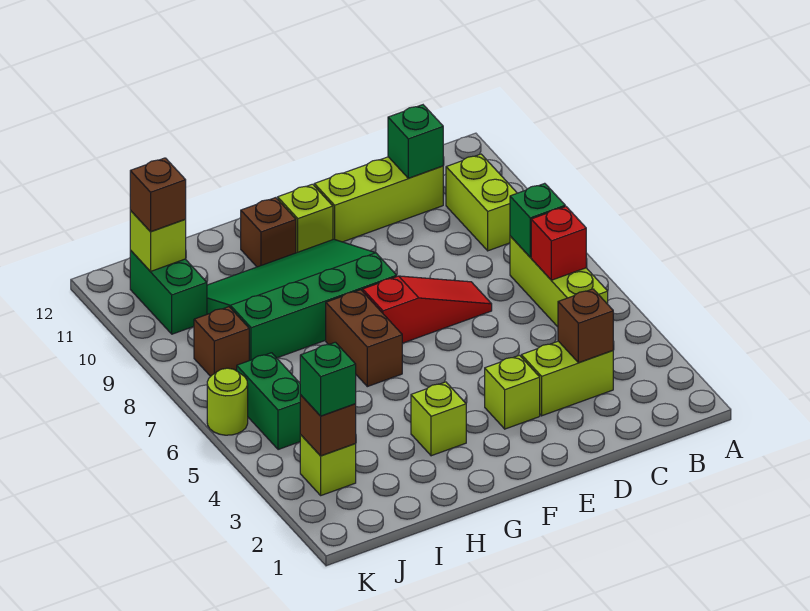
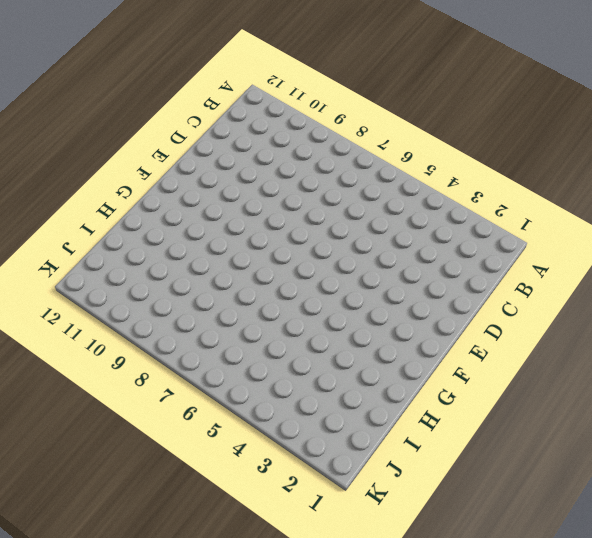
none -> lime brick B5:B7 level 1
none -> lime brick B9:B10 level 1
none -> lime brick C3:D3 level 1

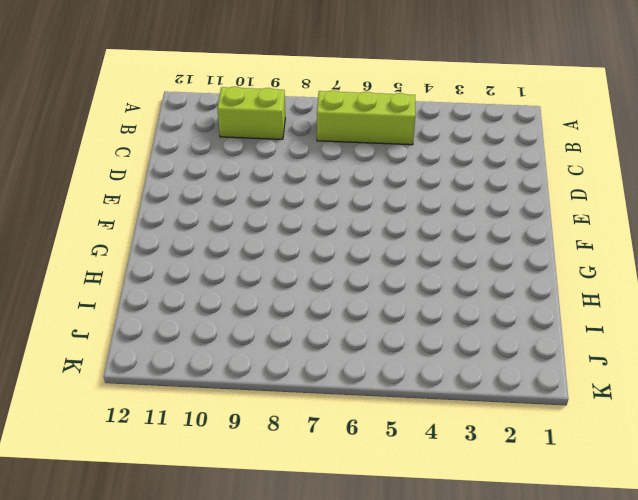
none -> lime brick C3:D3 level 1
none -> lime brick C11:E11 level 1
none -> red slope D7:F7 level 1 top F

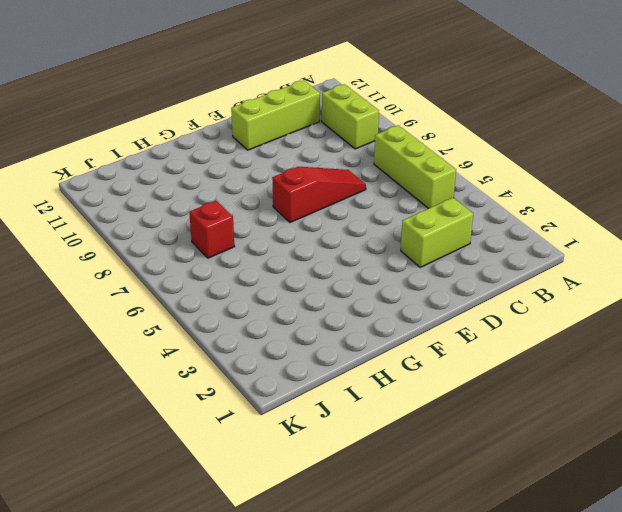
red brick I7 level 1 -> red brick B6 level 2
none -> lime brick E3 level 1
none -> green slope F8:I10 level 1 top 8
none -> lime brick F11 level 1

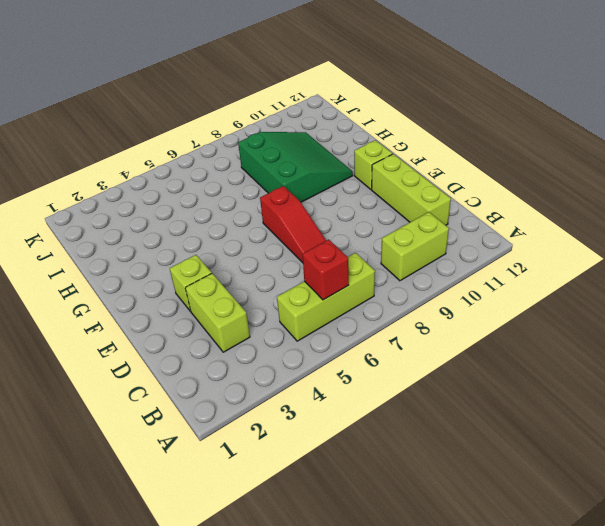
green slope G8:I10 level 1 top 8 -> green slope F8:I10 level 1 top 8
none -> lime brick G3 level 1
none -> brown brick G6:G7 level 1
none -> brown brick G11 level 1

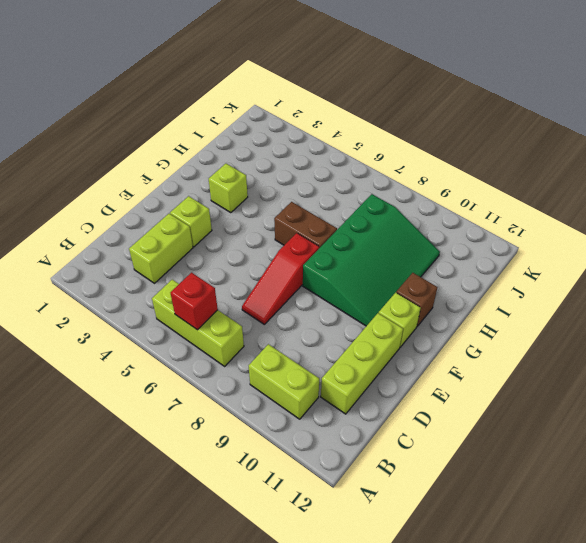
none -> lime brick J3 level 1
none -> green brick J5:J6 level 1
none -> brown brick J8 level 1

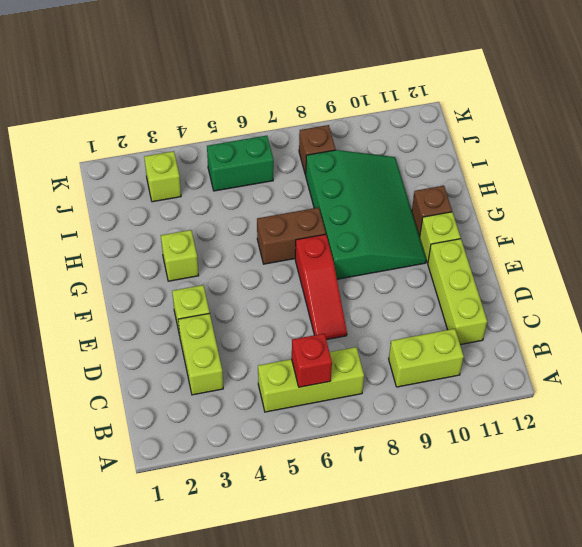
none -> green brick J10:J11 level 1
none -> lime round brick K6 level 1
none -> green brick B7 level 2

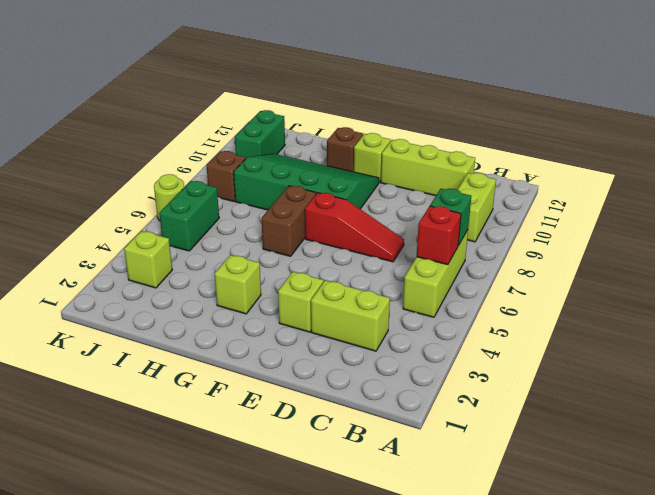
none -> brown brick C3 level 2
none -> green brick C11 level 2
none -> brown brick J3 level 2

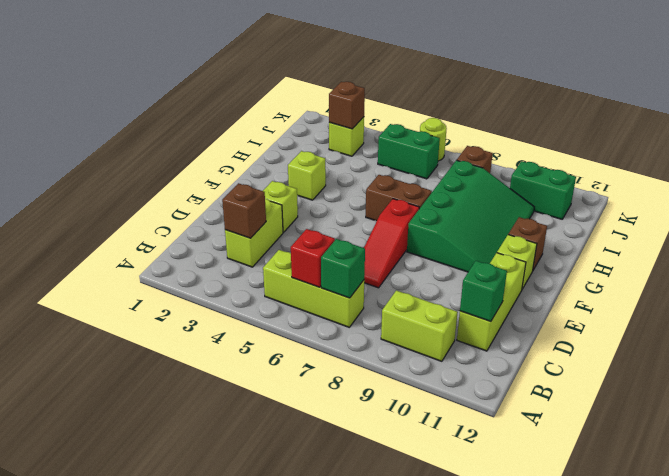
none -> lime brick J11 level 2
none -> green brick J3 level 3
none -> brown brick J11 level 3

